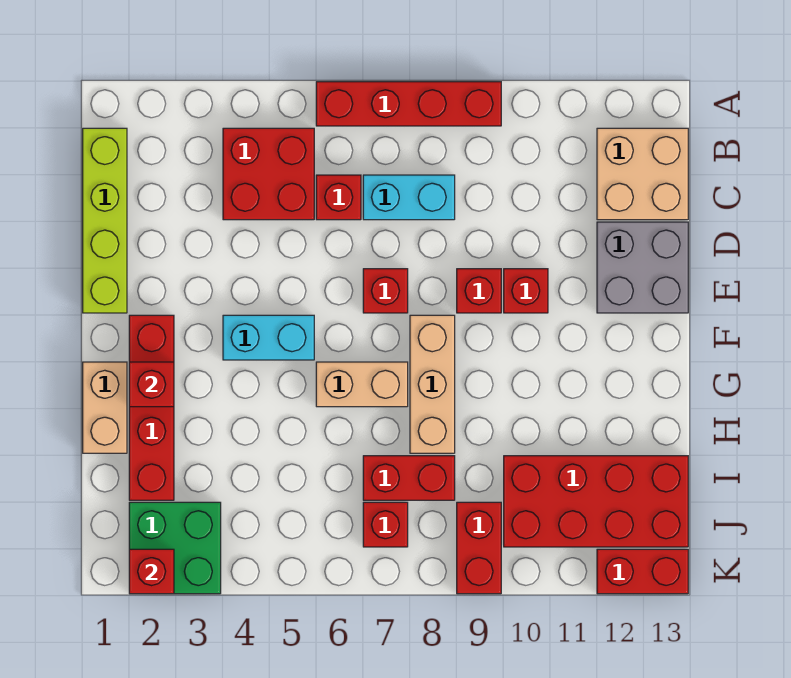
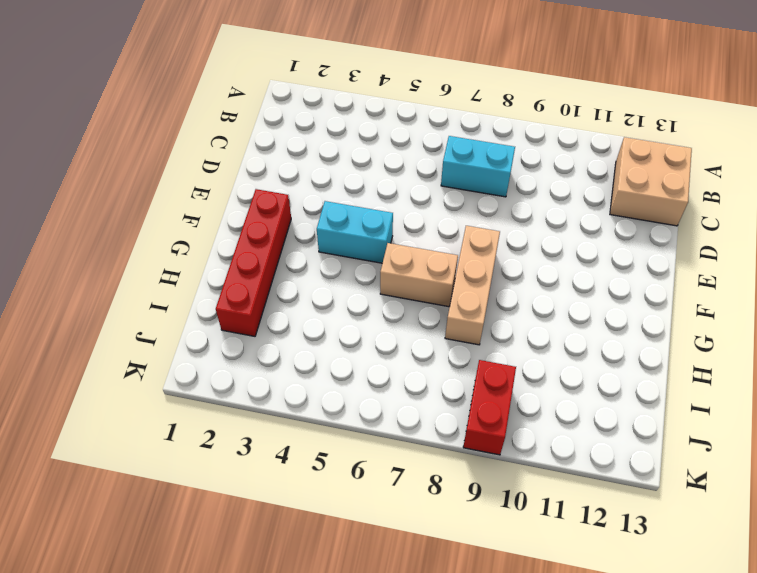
none -> red brick A6:A9 level 1
none -> lime brick B1:E1 level 1
none -> red brick B4:C5 level 1

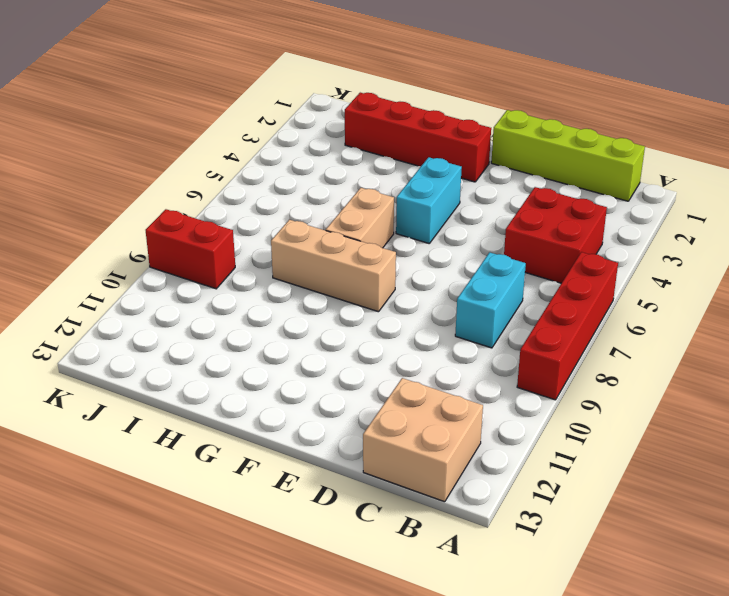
none -> red brick C6 level 1
none -> grey brick D12:E13 level 1
none -> red brick E7 level 1

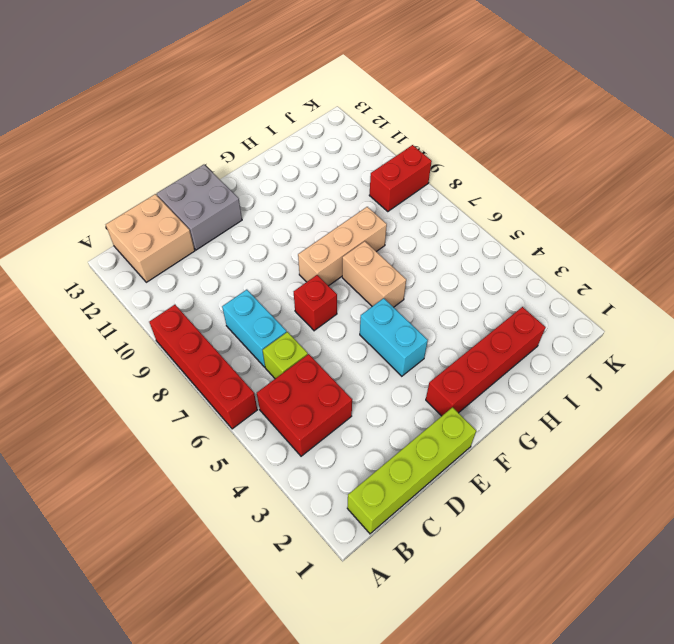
lime brick C6 level 1 -> red brick C6 level 1
none -> red brick E9 level 1
none -> red brick E10 level 1
none -> tan brick G1:H1 level 1

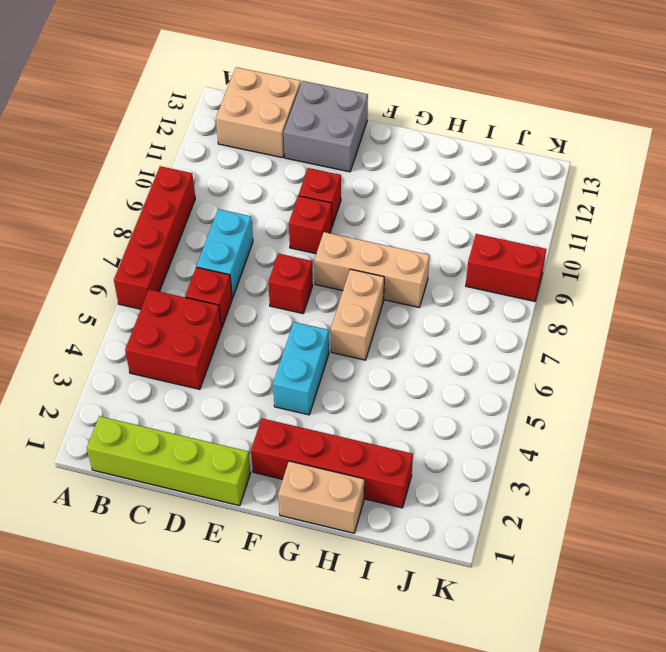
none -> red brick I7:I8 level 1
none -> red brick I10:J13 level 1
none -> green brick J2:K3 level 1

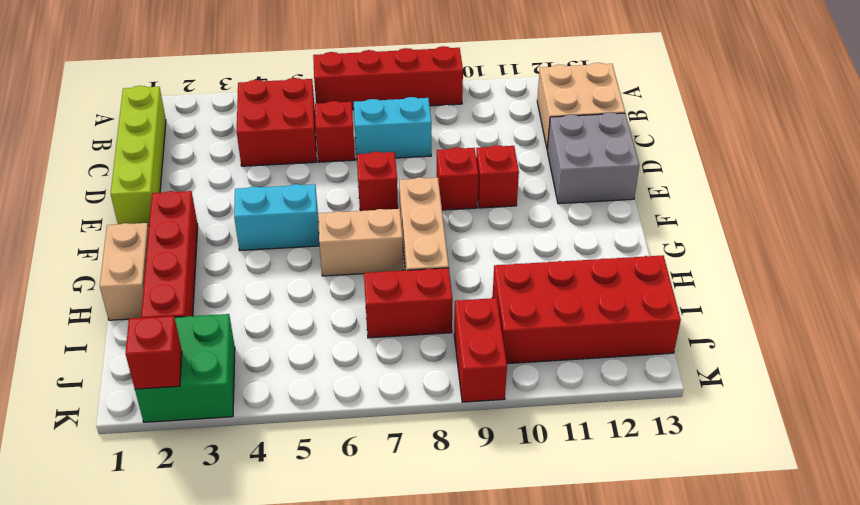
none -> red brick J7 level 1
none -> red brick K12:K13 level 1
none -> red brick G2 level 2

